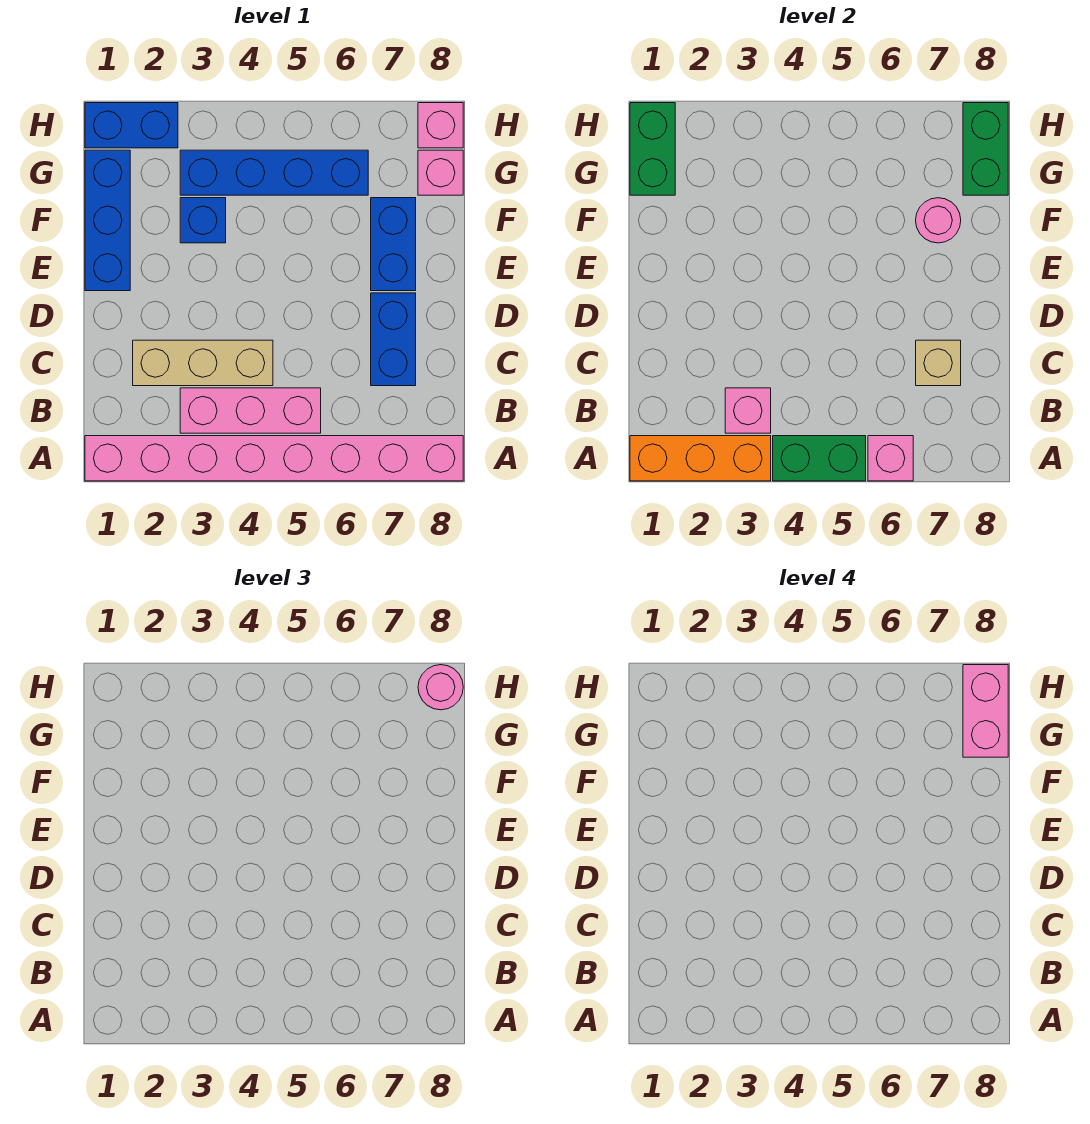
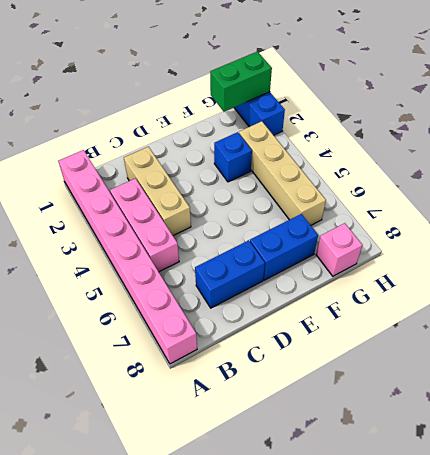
tan brick G3:G6 level 1 -> blue brick G3:G6 level 1
none -> blue brick E1:G1 level 1
none -> pink brick H8 level 1
none -> orange brick A1:A3 level 2

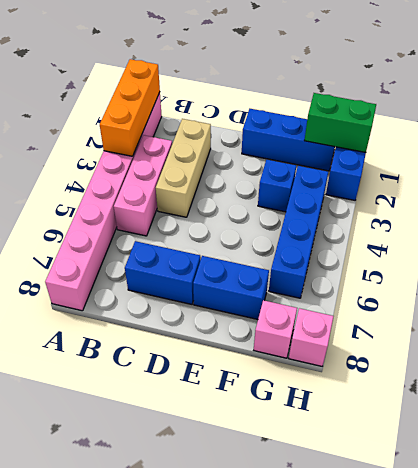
none -> green brick A4:A5 level 2
none -> pink brick A6 level 2
none -> pink brick B3 level 2

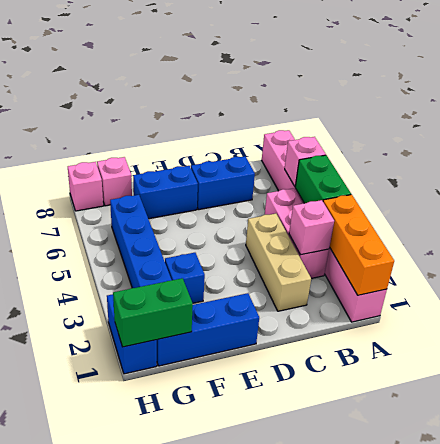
none -> tan brick C7 level 2
none -> pink round brick F7 level 2
none -> green brick G8:H8 level 2

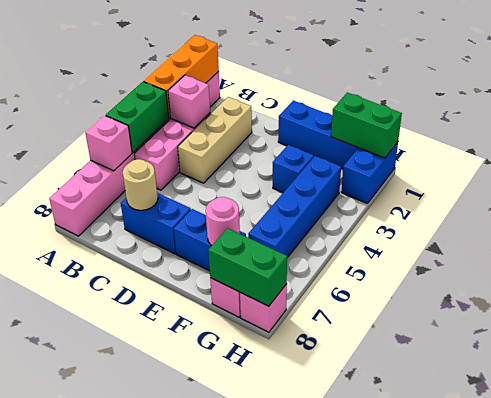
tan round brick C7 level 2 -> tan brick C7 level 2
none -> pink round brick H8 level 3
none -> pink brick G8:H8 level 4

